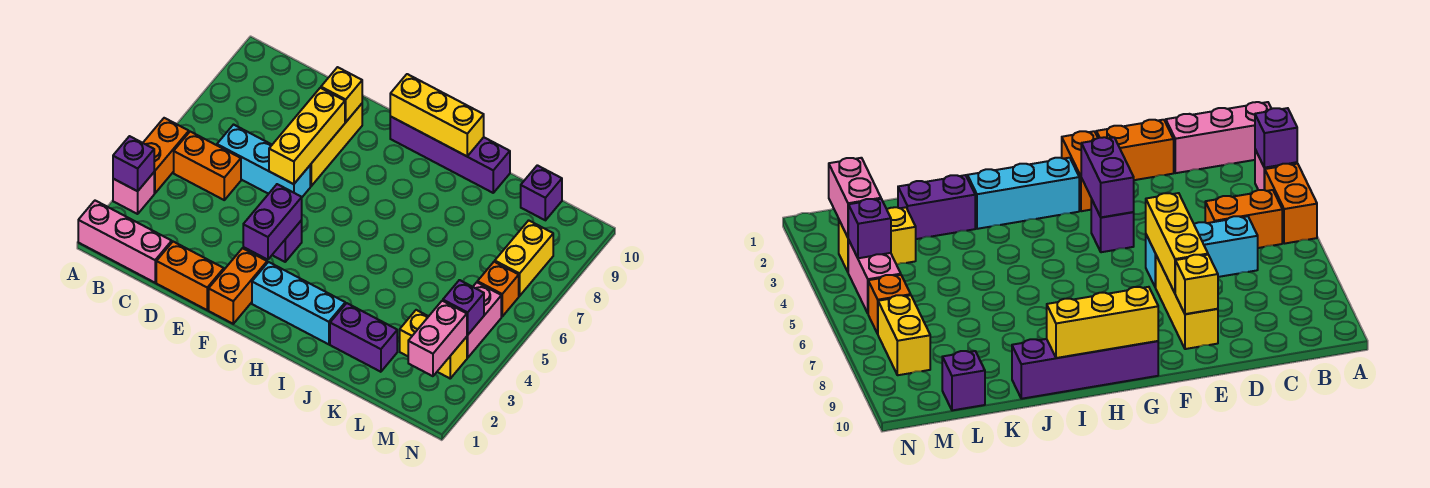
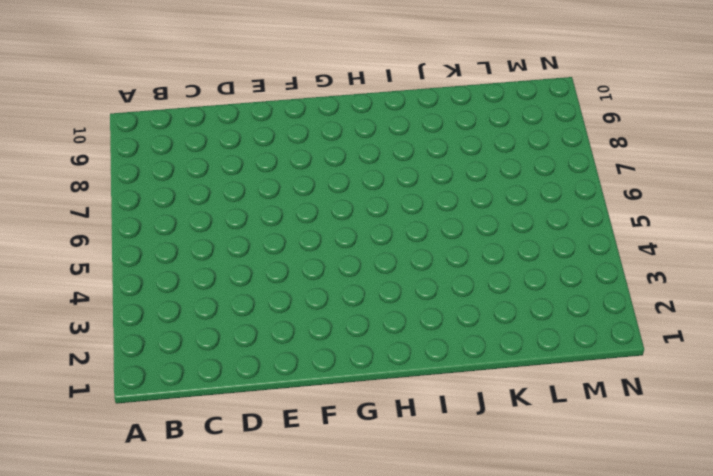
none -> pink brick A1:C1 level 1
none -> pink brick A3 level 1
none -> orange brick A4:A5 level 1

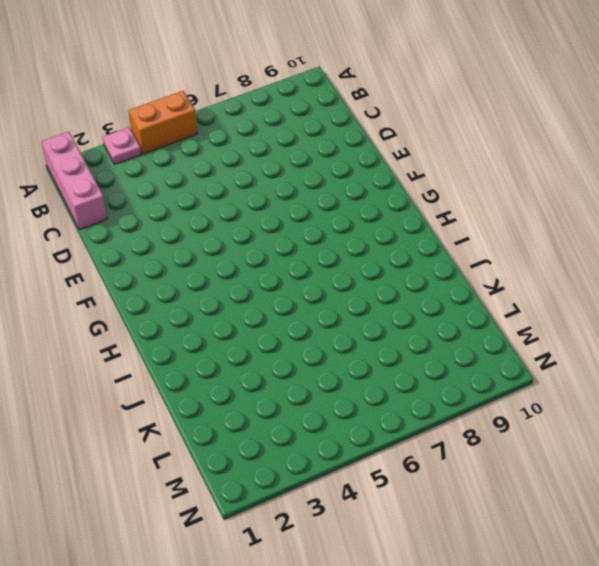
pink plate A3 level 1 -> pink brick A3 level 1
none -> orange brick B5:C5 level 1
none -> cyan brick C6:E6 level 1
none -> orange brick D1:E1 level 1

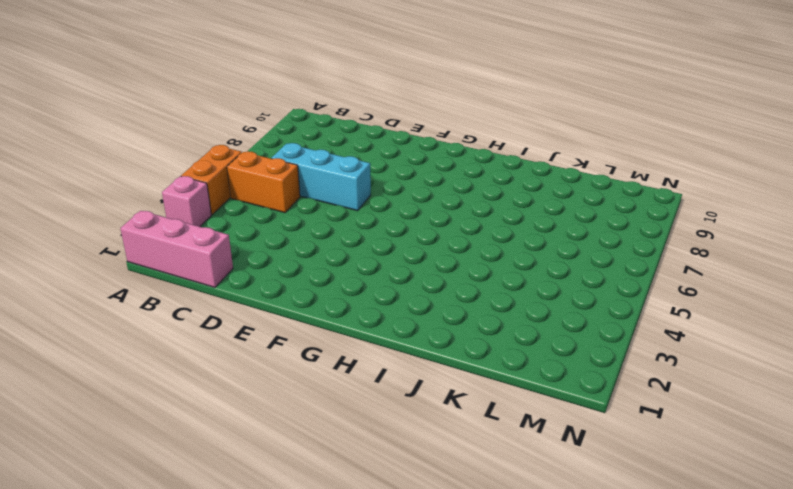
none -> orange brick D1:E1 level 1
none -> yellow brick E7:E9 level 1
none -> orange brick F1:F2 level 1

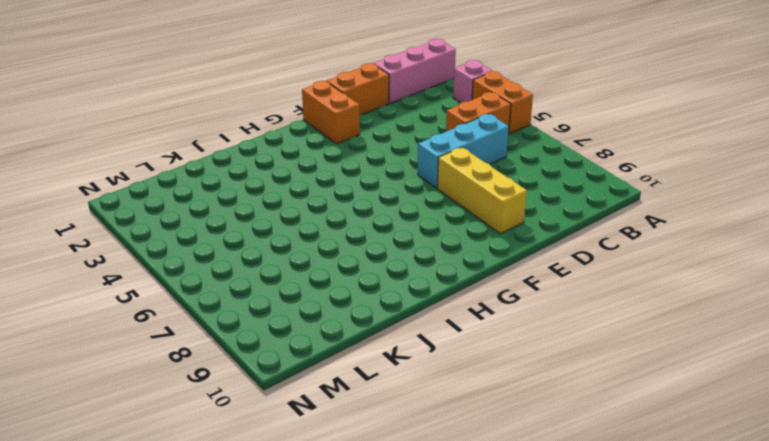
none -> purple brick F4 level 1
none -> cyan brick G2:I2 level 1
none -> purple brick G10:J10 level 1

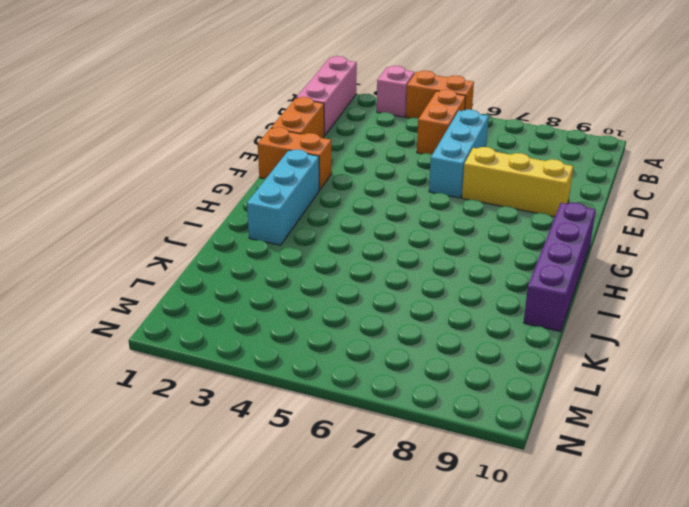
none -> purple brick F4 level 1
none -> purple brick J2:K2 level 1
none -> yellow brick L3:M3 level 1

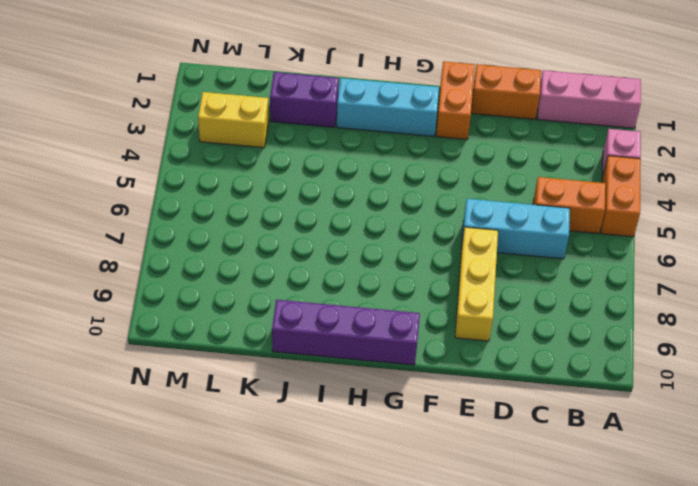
none -> purple brick F4 level 1
none -> purple brick L10 level 1
none -> pink brick M4:M5 level 1

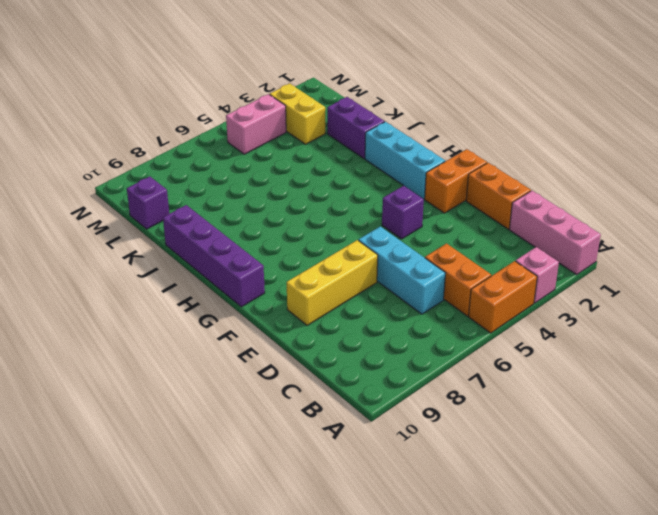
none -> orange brick M6 level 1
none -> yellow brick M7:M8 level 1
none -> purple brick A3 level 2

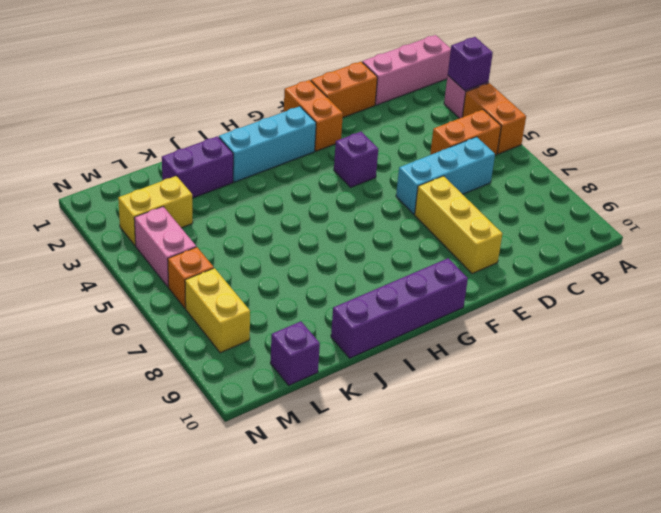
none -> yellow brick E6:E8 level 2
none -> yellow brick E9 level 2
none -> purple brick F3:F4 level 2

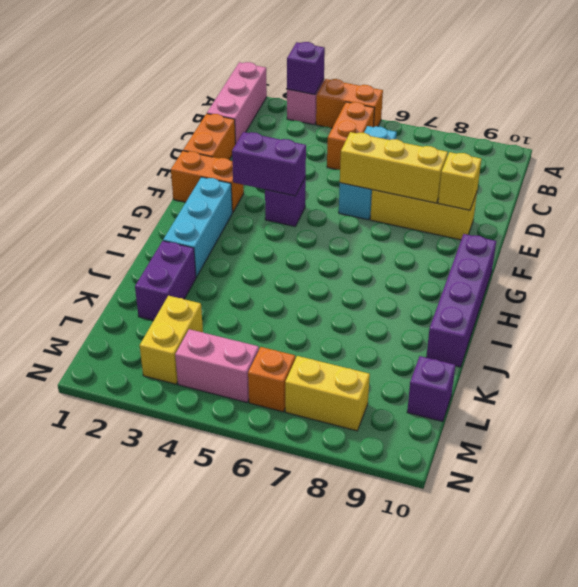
none -> yellow brick G10:I10 level 2
none -> pink brick M2:M3 level 2
none -> purple brick M4 level 2

